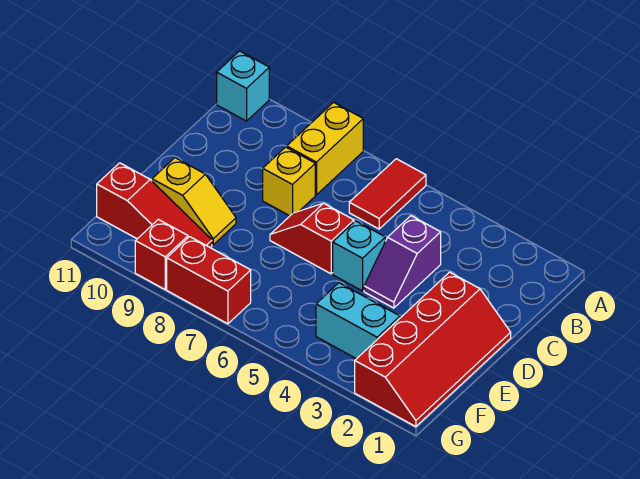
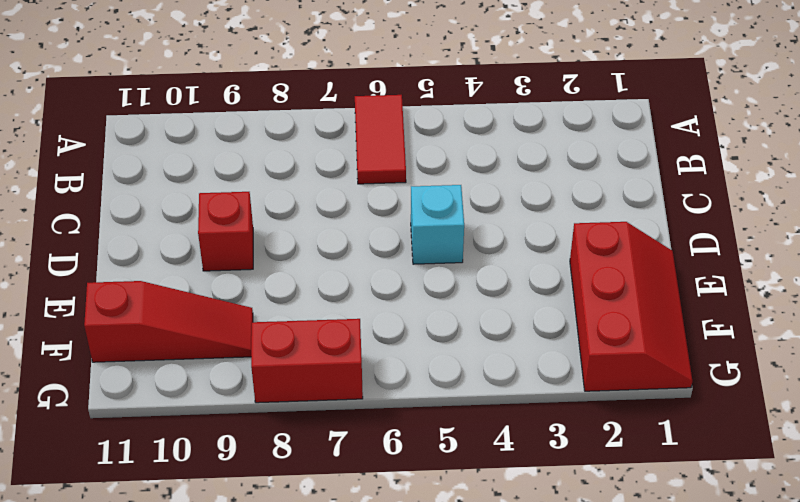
red brick D9 level 1 -> red brick G9 level 1
red slope E1:G2 level 1 top 2 -> red slope D1:G2 level 1 top 2
none -> yellow brick A8:B8 level 1
none -> cyan brick A11 level 1
none -> purple slope C4:D4 level 1 top C

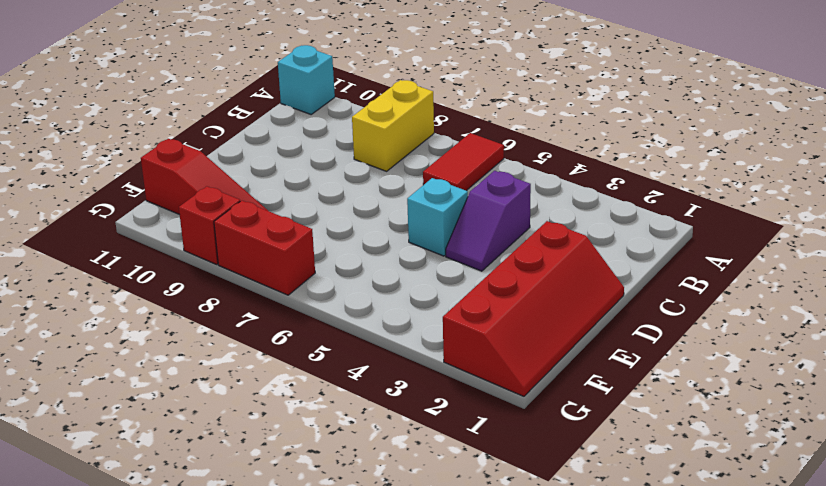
none -> yellow brick C8 level 1
none -> red slope D6:D7 level 1 top 6
none -> yellow slope E9:E10 level 1 top 10

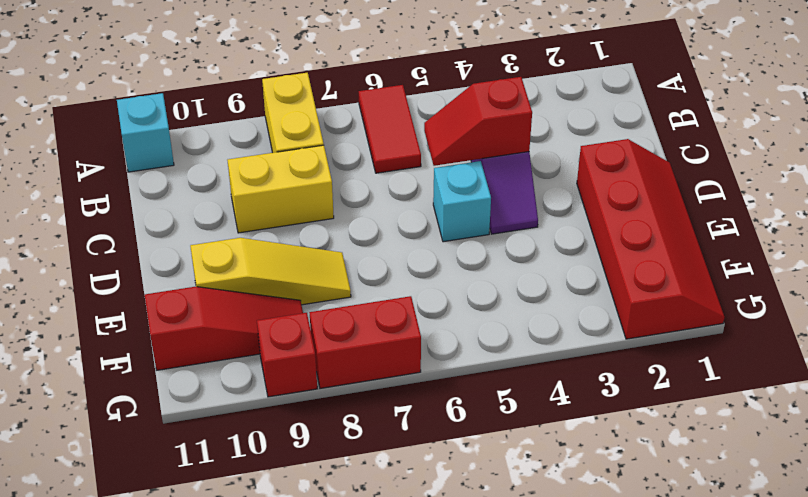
red slope C4:C5 level 2 top 4 -> red slope D6:D7 level 1 top 6
yellow brick C8:C9 level 1 -> yellow brick C8 level 1
yellow slope E8:E10 level 1 top 10 -> yellow slope E9:E10 level 1 top 10
none -> cyan brick F3:F4 level 1

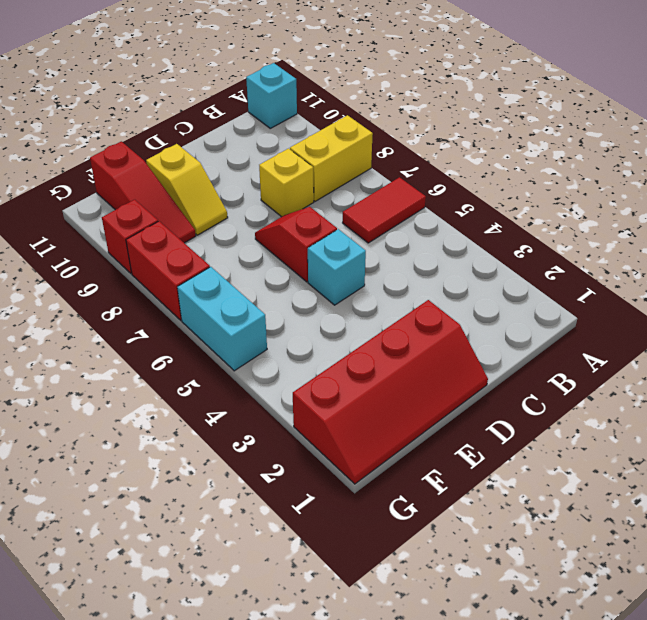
cyan brick G5:G6 level 1 -> cyan brick F3:F4 level 1
none -> purple slope C4:D4 level 1 top C

